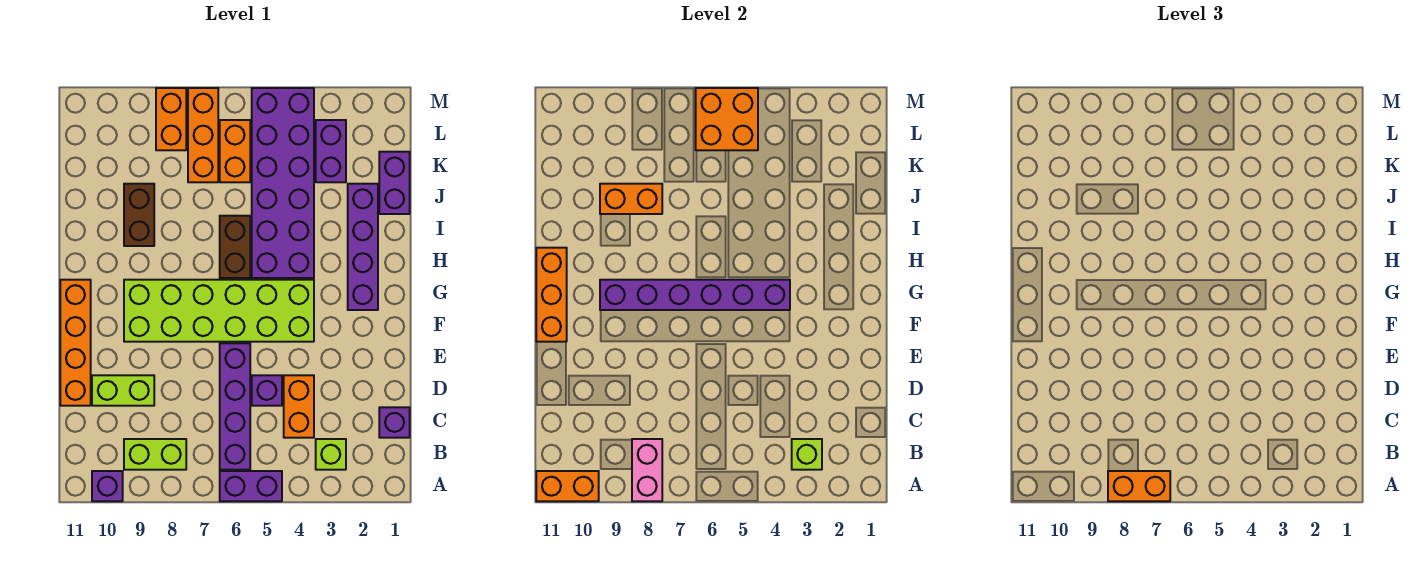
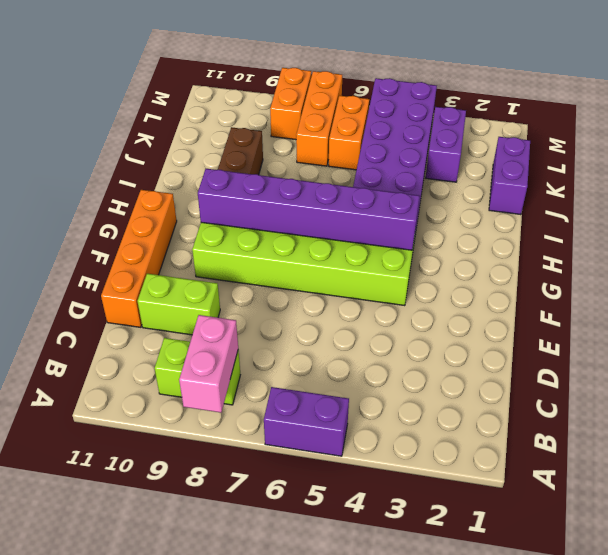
none -> purple brick A10 level 1
none -> lime brick B3 level 1
none -> purple brick B6:E6 level 1

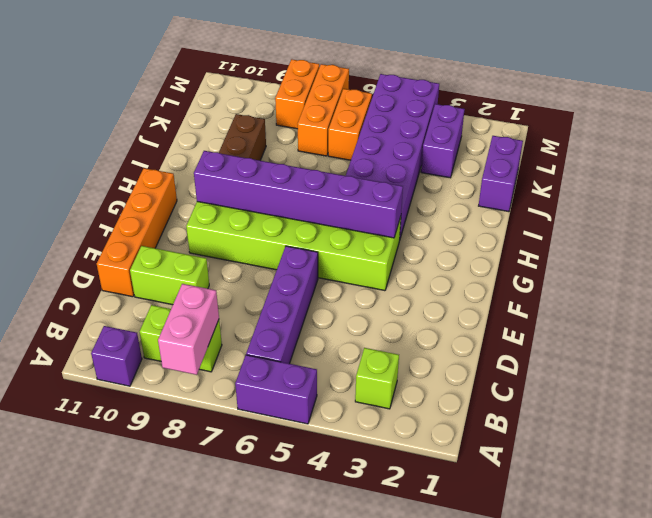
none -> purple brick C1 level 1
none -> orange brick C4:D4 level 1
none -> purple brick D5 level 1

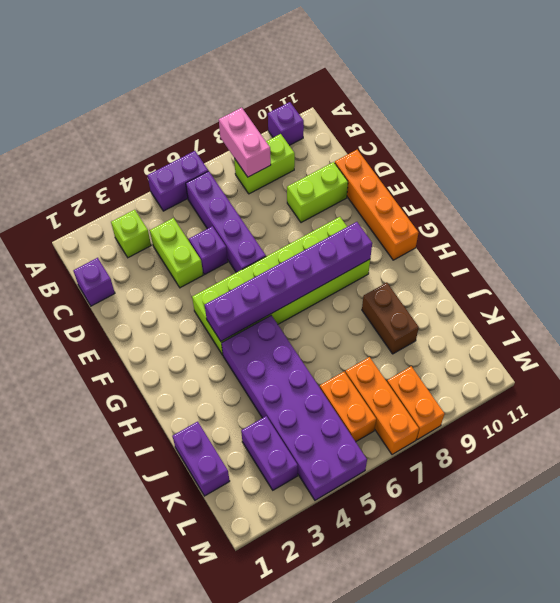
lime brick C4:D4 level 1 -> orange brick C4:D4 level 1
none -> purple brick G2:J2 level 1
none -> brown brick H6:I6 level 1
none -> orange brick A10:A11 level 2

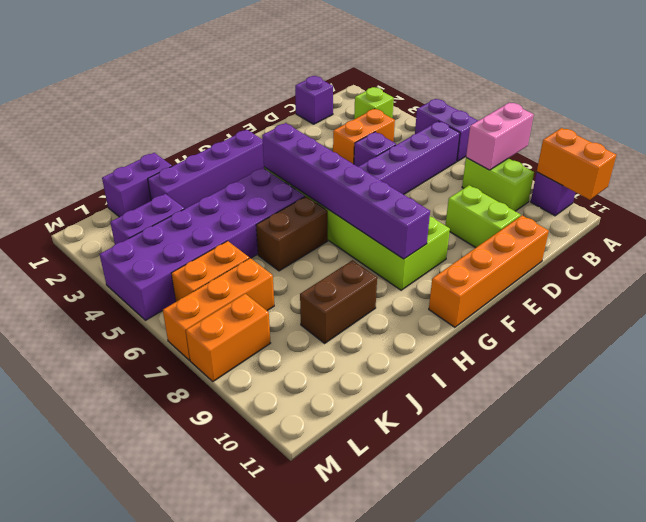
none -> lime brick B3 level 2
none -> orange brick F11:H11 level 2
none -> orange brick J8:J9 level 2

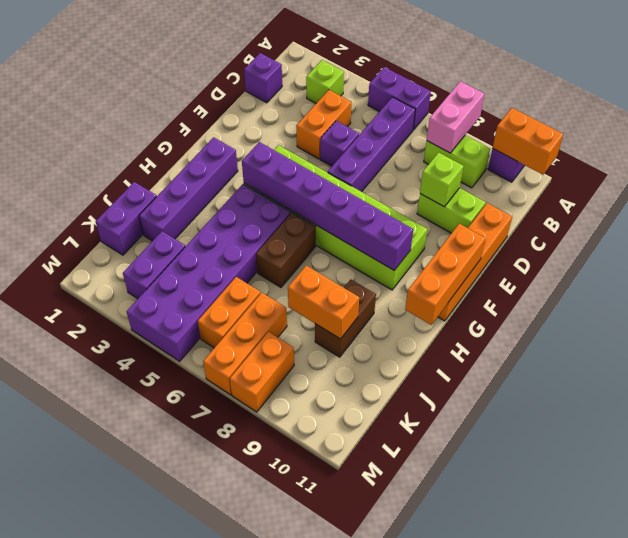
lime brick D9 level 2 -> lime brick B3 level 2
none -> orange brick L5:M6 level 2
none -> orange brick A7:A8 level 3

